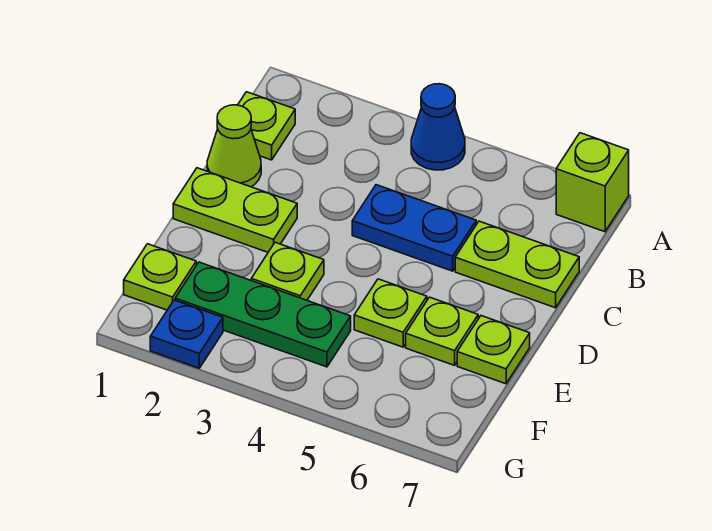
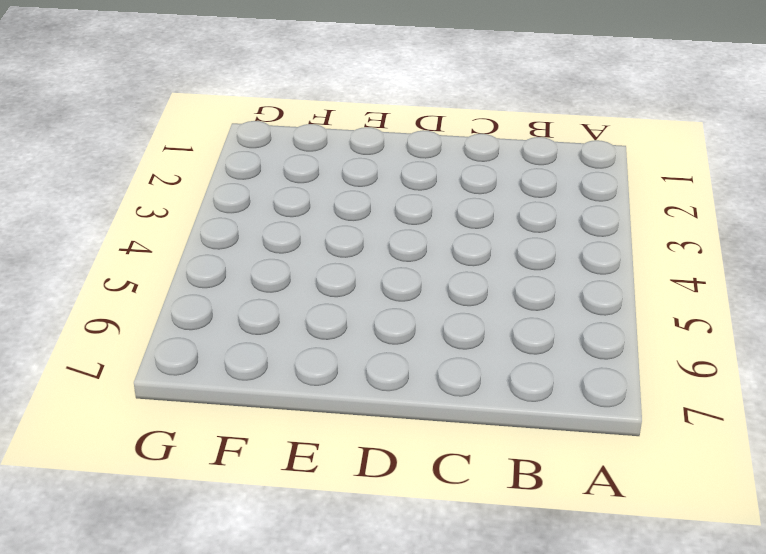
none -> blue cone A4 level 1
none -> lime brick A7 level 1
none -> lime plate B1 level 1

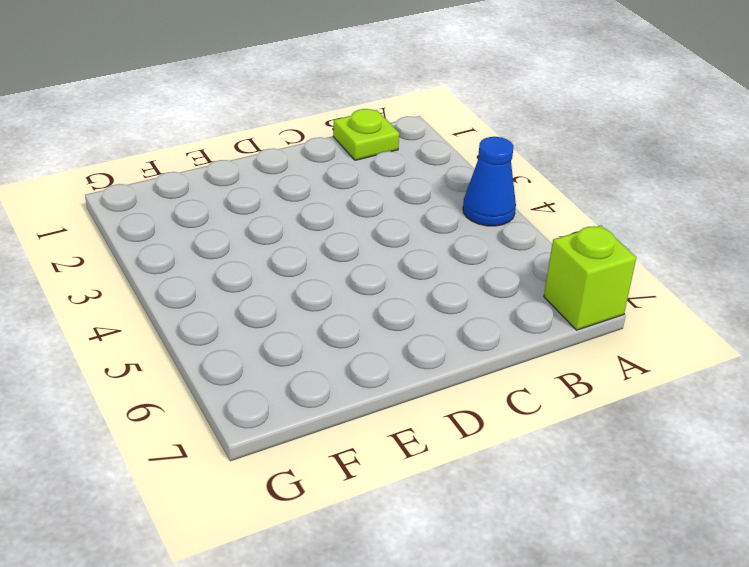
none -> lime cone C1 level 1
none -> blue plate C4:C5 level 1
none -> lime plate C6:C7 level 1

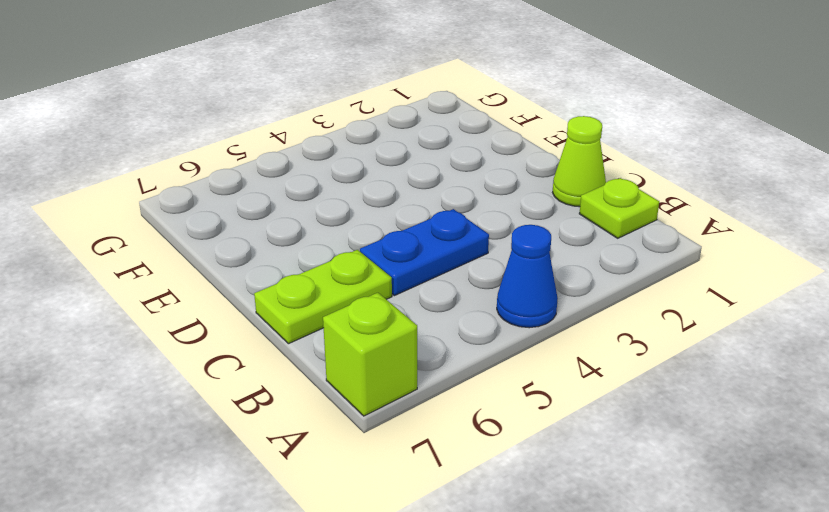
none -> lime plate D1:D2 level 1
none -> lime plate E3 level 1
none -> lime plate E5 level 1

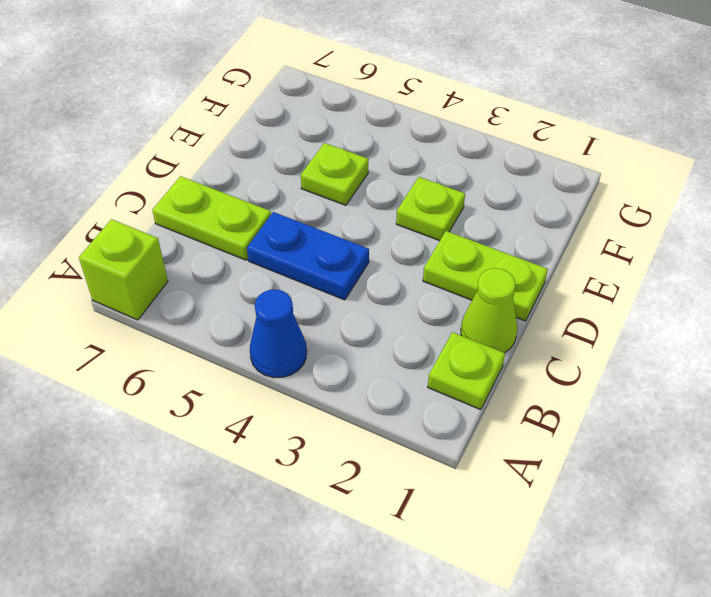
none -> lime plate E6 level 1
none -> lime plate E7 level 1
none -> lime plate F1 level 1

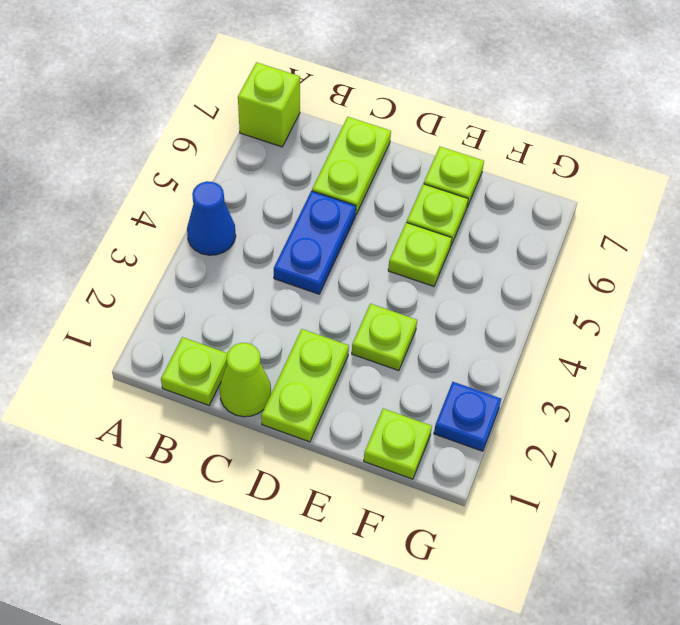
none -> green plate F2:F4 level 1

